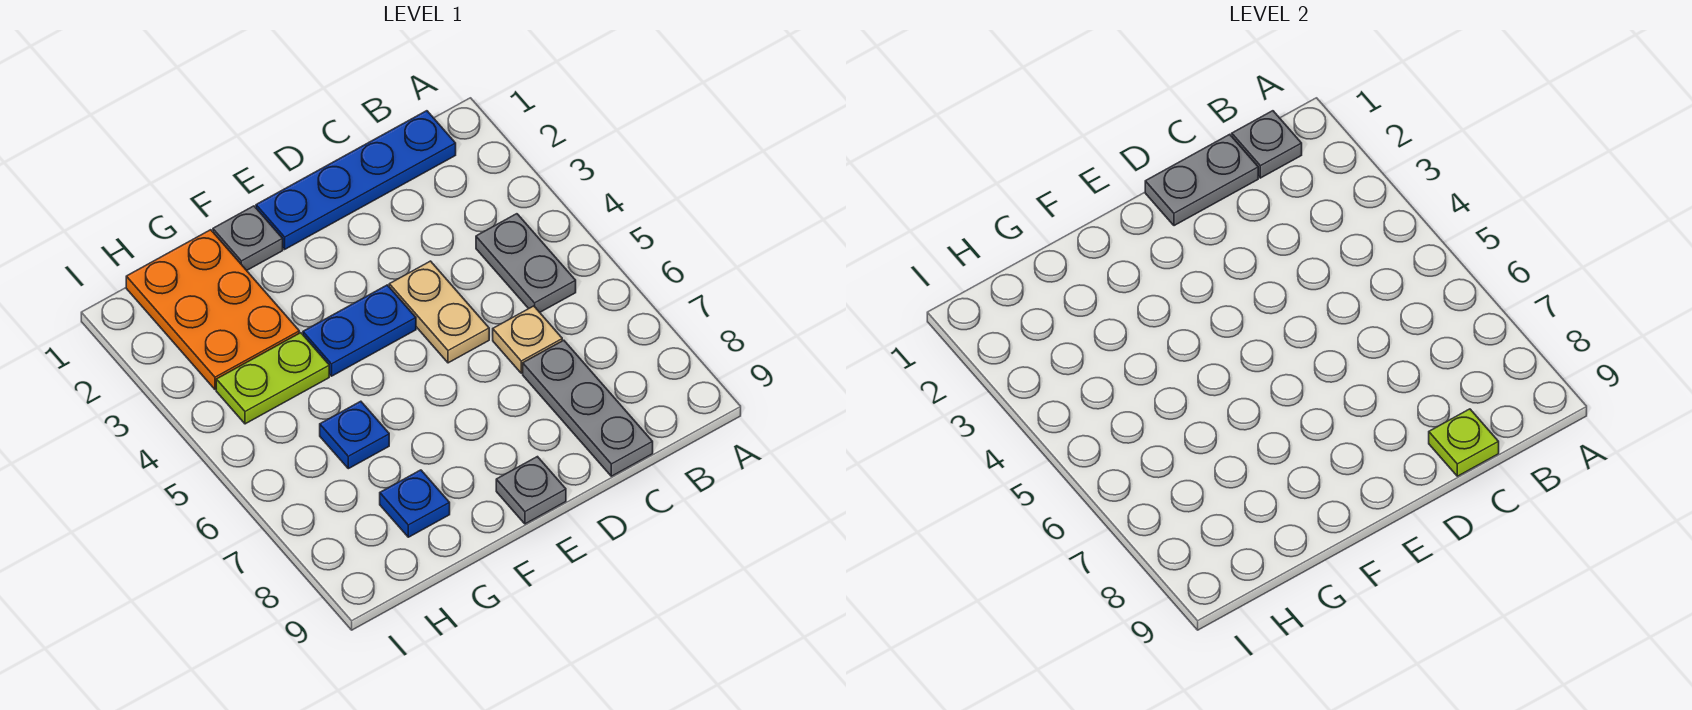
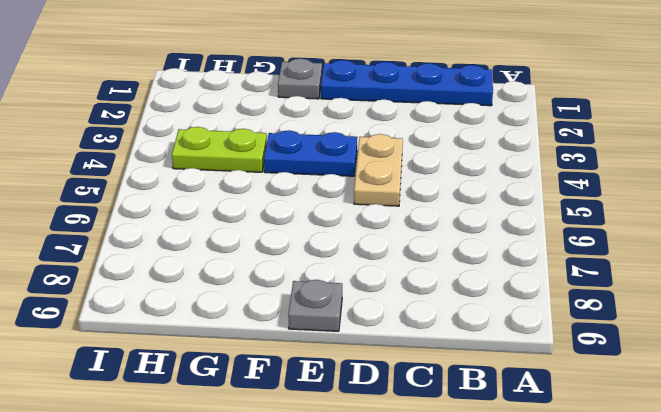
none -> grey plate B4:B5 level 1
none -> tan plate C6 level 1
none -> grey plate C7:C9 level 1

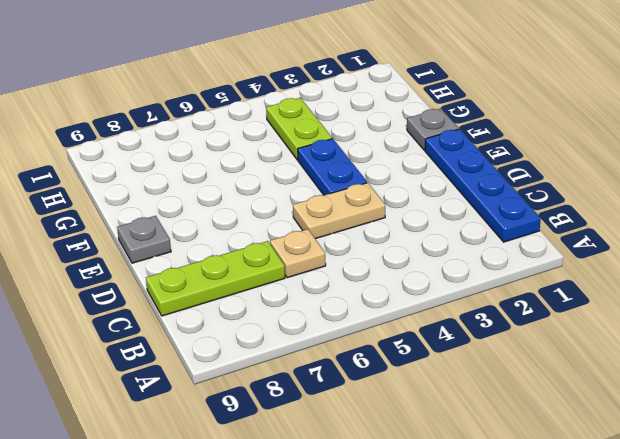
lime plate C7:C9 level 1 -> grey plate C7:C9 level 1
none -> grey plate B4:B5 level 1
none -> orange plate G1:H3 level 1
none -> blue plate G6 level 1

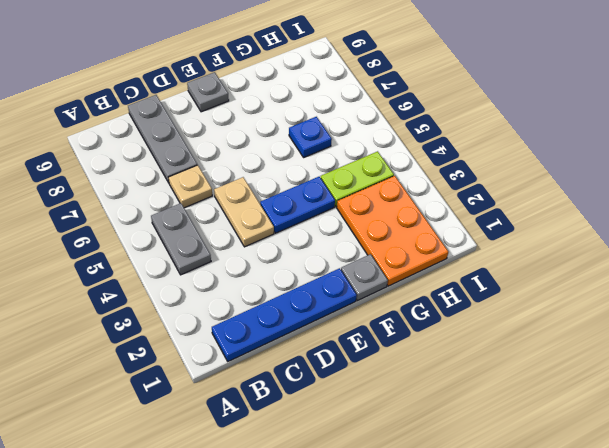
none -> blue plate G8 level 1
none -> grey plate B1 level 2
none -> grey plate C1:D1 level 2

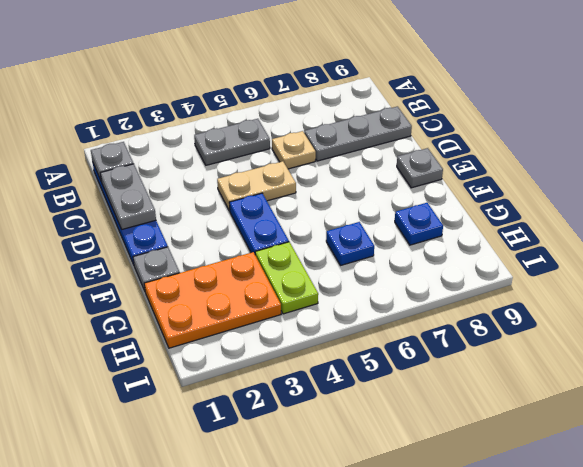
none -> lime plate C9 level 2

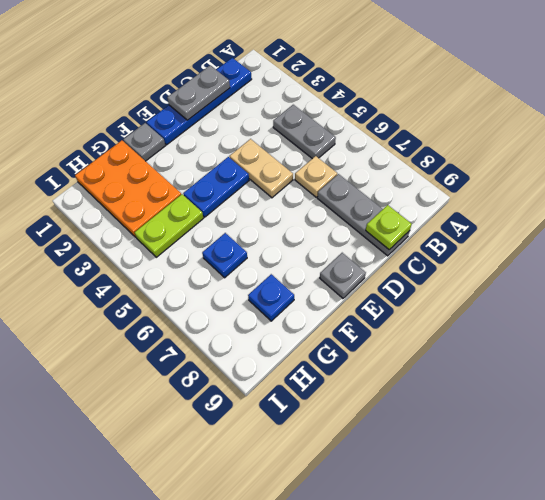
none -> grey plate B1 level 2

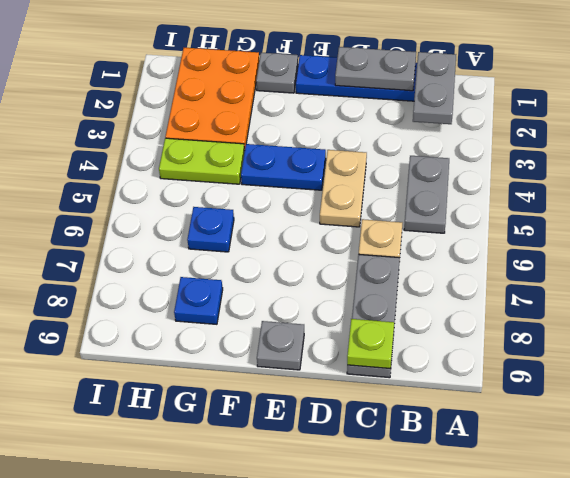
grey plate B1:B2 level 2 -> grey plate B1 level 2

